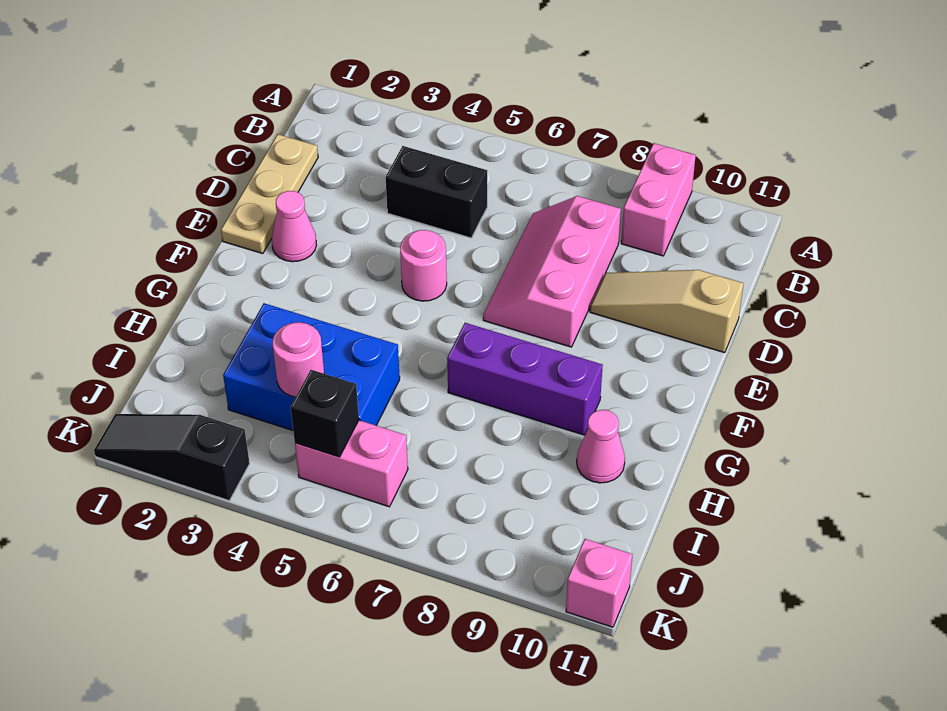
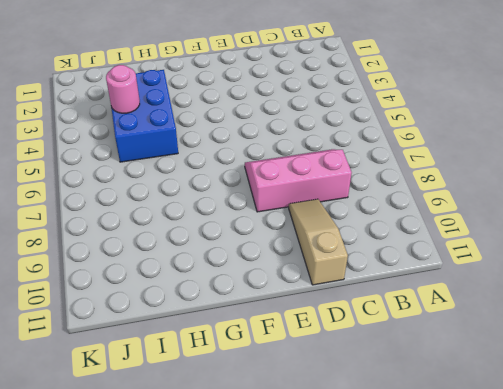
none -> pink brick A9:B9 level 1
none -> tan plate C1:E1 level 1
none -> black brick C4:C5 level 1

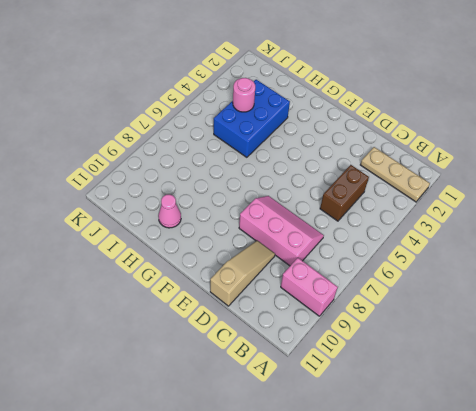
tan plate A2:C2 level 1 -> tan plate C1:E1 level 1
brown brick C4:C5 level 1 -> black brick C4:C5 level 1
none -> pink cone E2 level 1
none -> pink round brick E5 level 1
none -> purple brick G7:G9 level 1

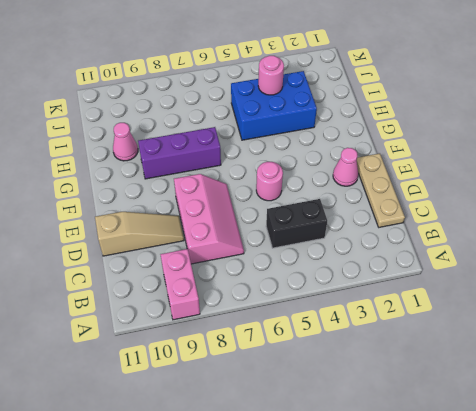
none -> pink brick J5:J6 level 1
none -> black slope K1:K3 level 1 top 3
none -> pink brick K11 level 1

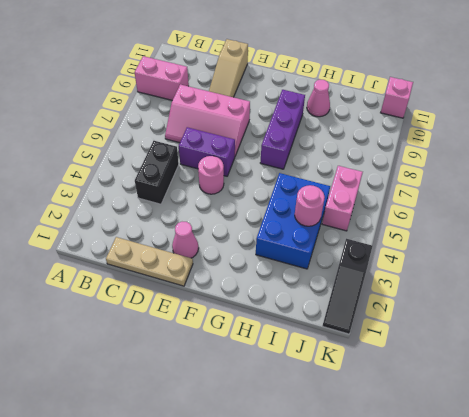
purple brick D6:E6 level 1 -> none
none -> black brick J5 level 2

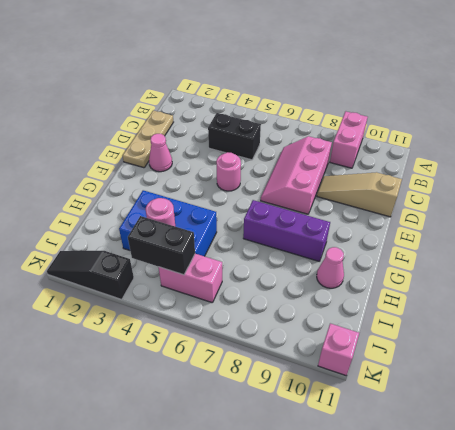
black brick J4:J5 level 2 -> black brick J5 level 2

